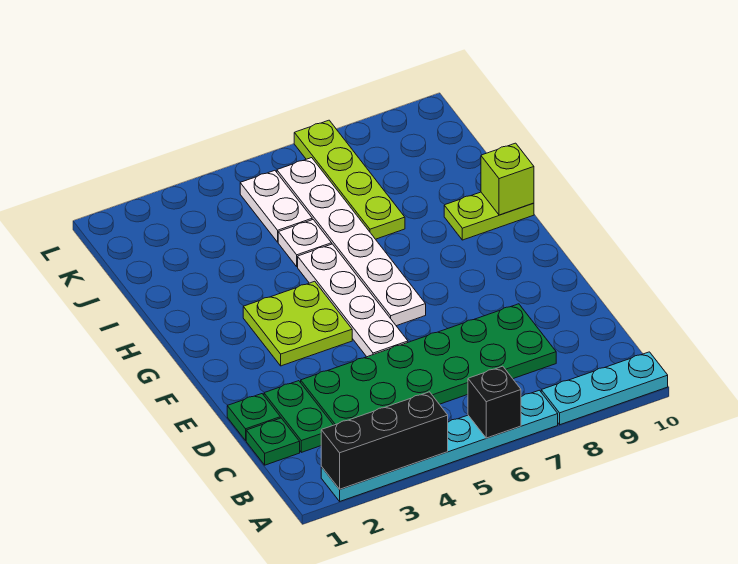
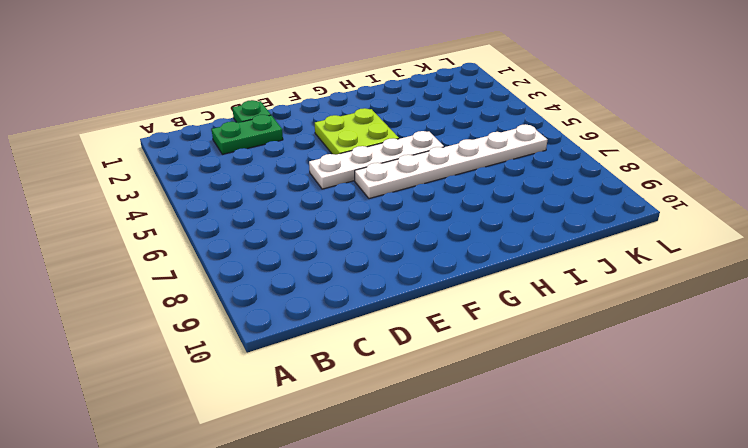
none -> cyan plate A2:A7 level 1
none -> cyan plate A8:A10 level 1
none -> green plate C1 level 1

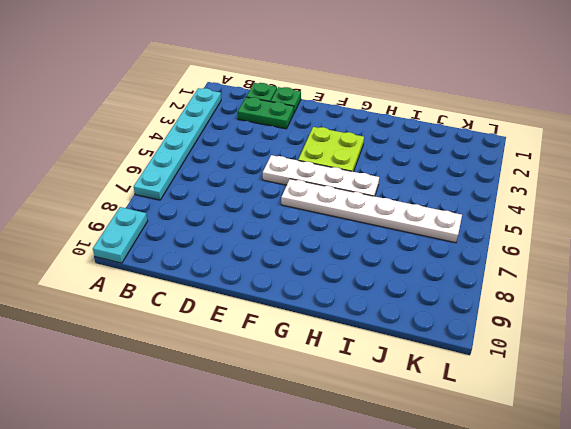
cyan plate A9:A10 level 1 -> cyan plate A8:A10 level 1
none -> green plate C3:D8 level 1
none -> lime plate H9:H10 level 1
none -> white plate I5 level 1

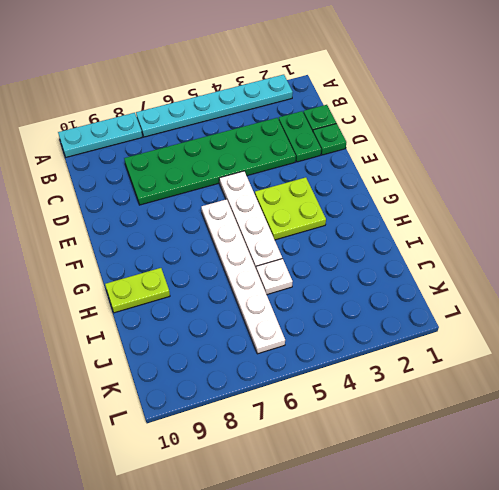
none -> lime plate I7:L7 level 1
none -> white plate J5:K5 level 1
none -> black brick A2:A4 level 2

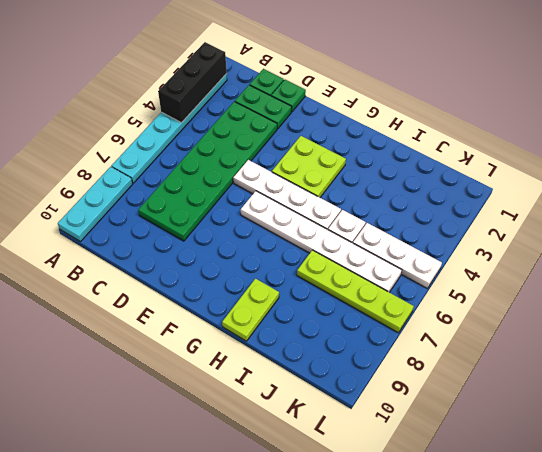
white plate J5:L5 level 1 -> white plate J5:K5 level 1
none -> black brick A6 level 2
none -> lime brick H10 level 2

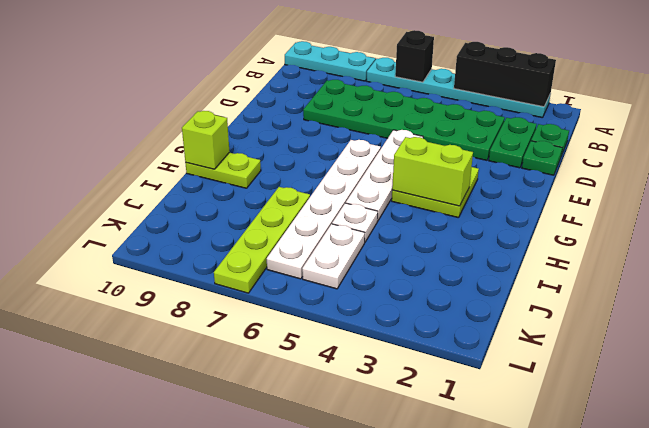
lime brick G3:G4 level 2 -> none

